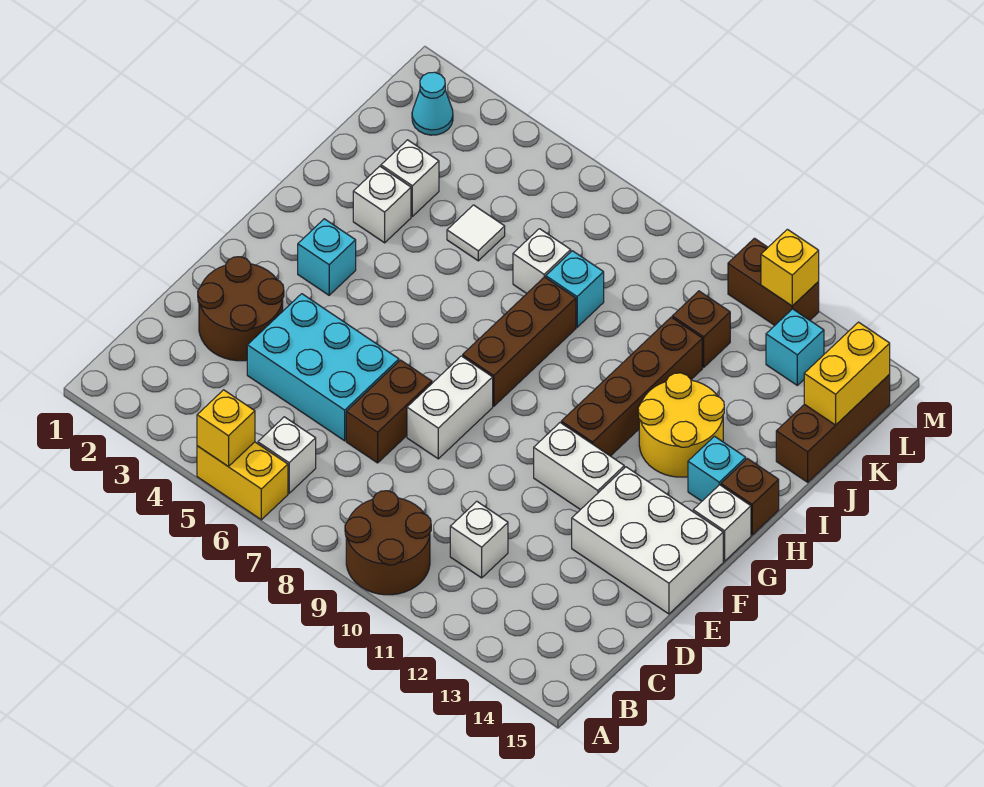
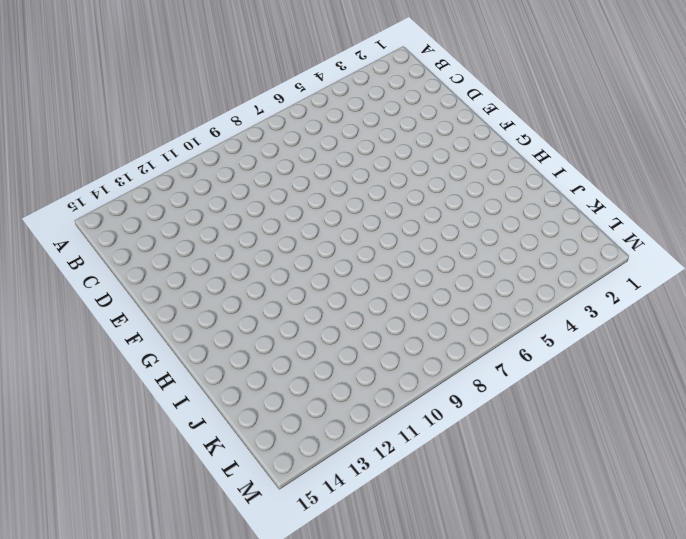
none -> yellow brick A5:A6 level 1
none -> brown round brick A9:B10 level 1
none -> white brick B6 level 1
none -> white brick C11 level 1

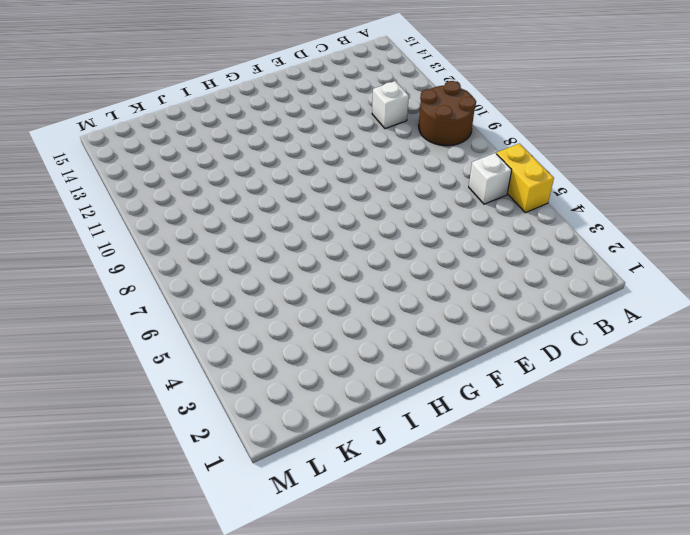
none -> brown round brick D2:E3 level 1
none -> cyan brick D4:E6 level 1
none -> brown brick D7:E7 level 1
none -> white brick E8:F8 level 1

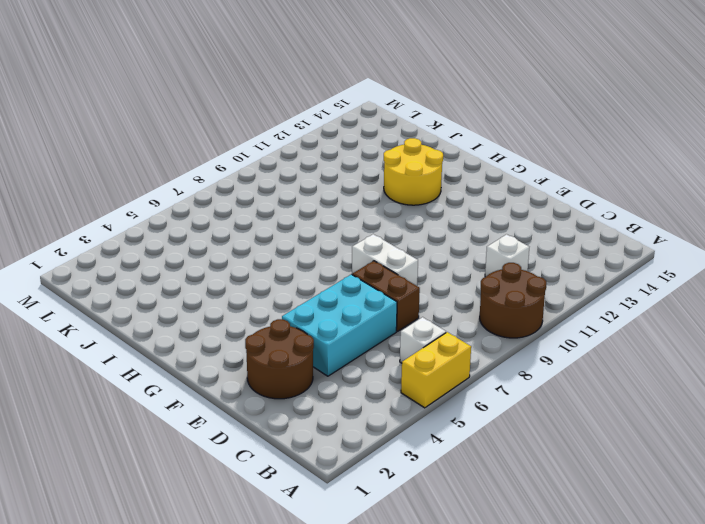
none -> white brick E13:F15 level 1
none -> white brick F11:F12 level 1
none -> cyan brick G3 level 1
none -> brown brick G8:I8 level 1

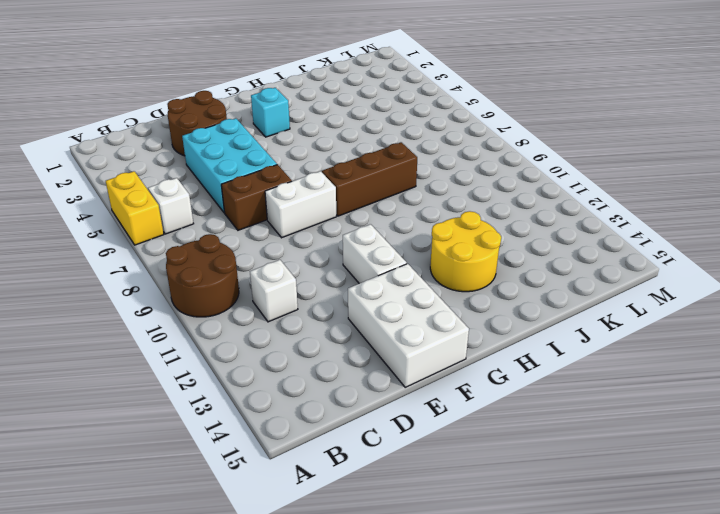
none -> brown brick G11:J11 level 1
none -> white brick G15 level 1
none -> cyan brick H14 level 1
none -> brown brick H15 level 1

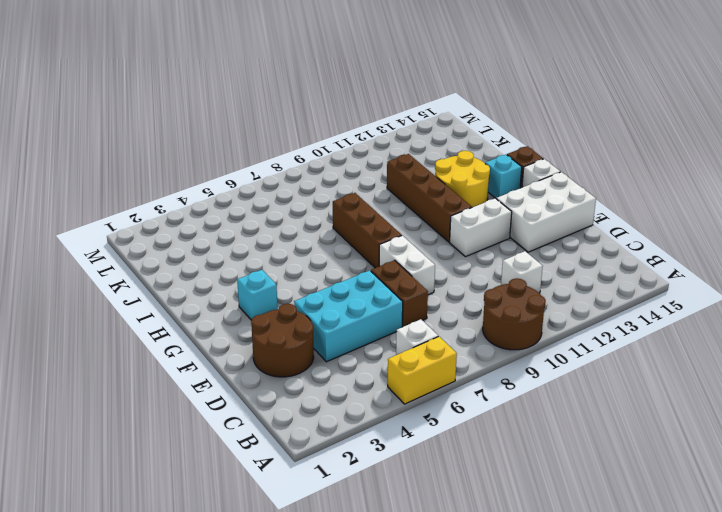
none -> white brick I3 level 1
none -> white brick J3 level 1
none -> white tile J5 level 1
none -> white brick J7 level 1

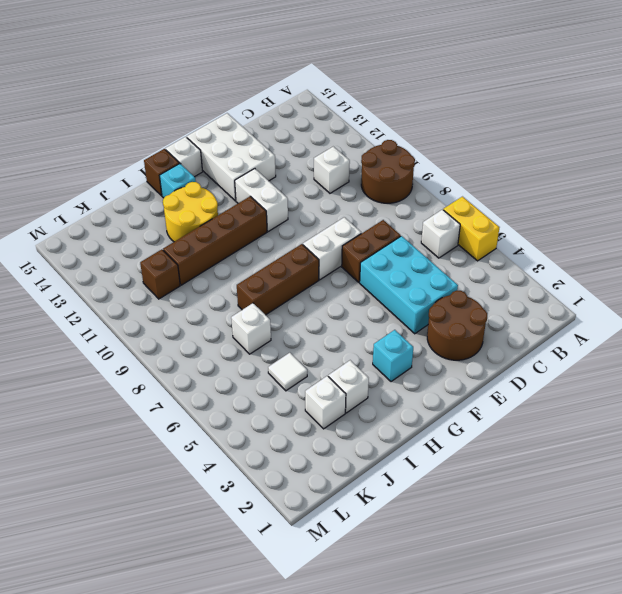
none -> cyan brick J8 level 1
none -> brown brick J15:L15 level 1
none -> cyan cone L2 level 1
none -> cyan brick L13 level 1

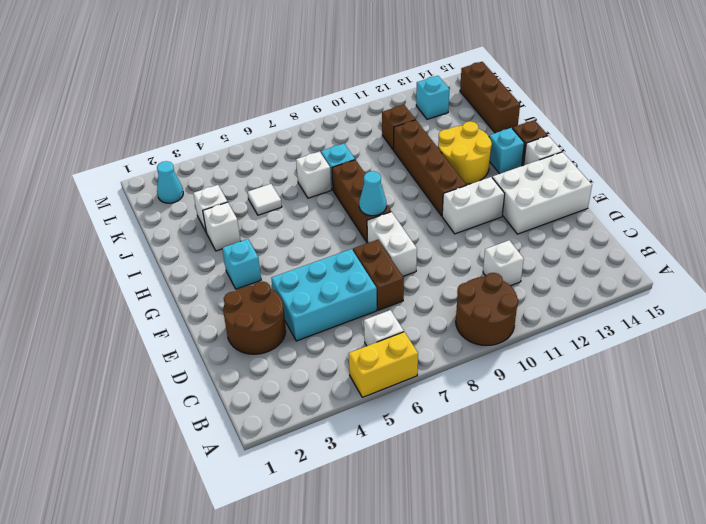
cyan cone G8 level 2 -> none
none -> brown brick M11:M12 level 1
none -> yellow brick A5 level 2
none -> yellow brick K15:L15 level 2
none -> yellow brick M12 level 2

